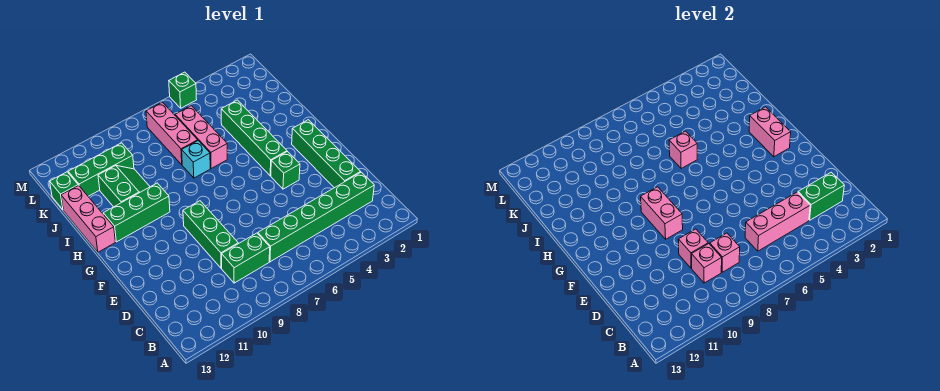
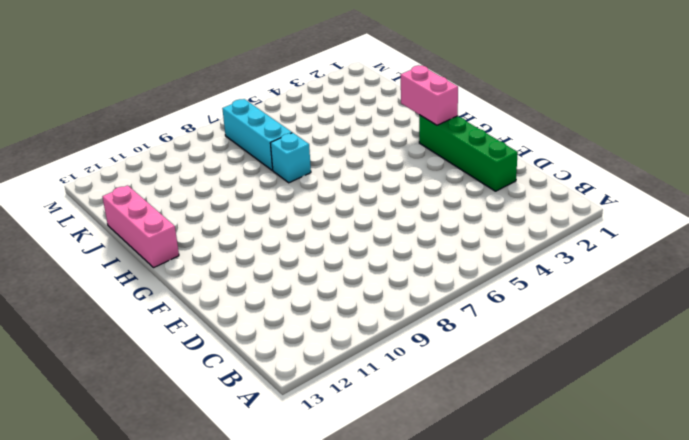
cyan brick J7:L7 level 1 -> pink brick J7:L7 level 1
none -> green brick C2:C7 level 1
none -> green brick C8:C9 level 1
none -> green brick D9:F9 level 1

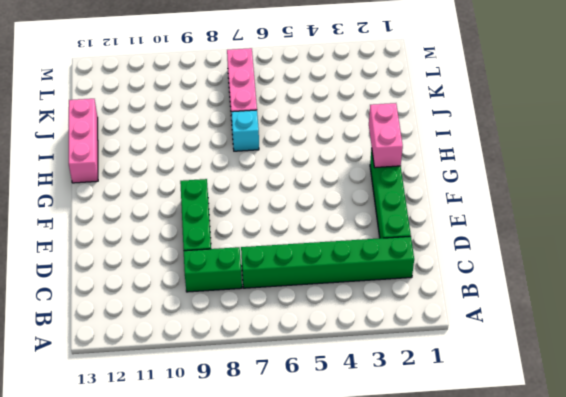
none -> green brick F4 level 1
none -> green brick G4:J4 level 1
none -> green brick H10:H12 level 1

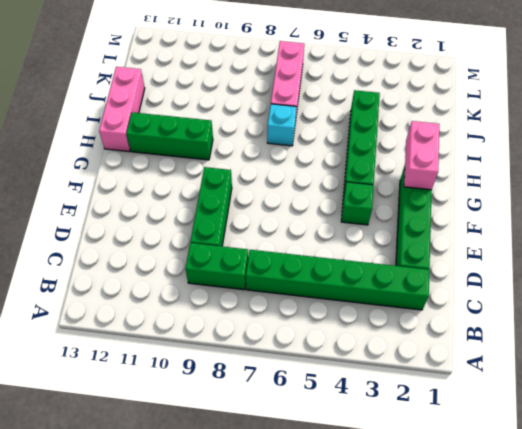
none -> pink brick I6:K6 level 1
none -> green slope I10:J11 level 1 top 11
none -> green brick K10:K12 level 1

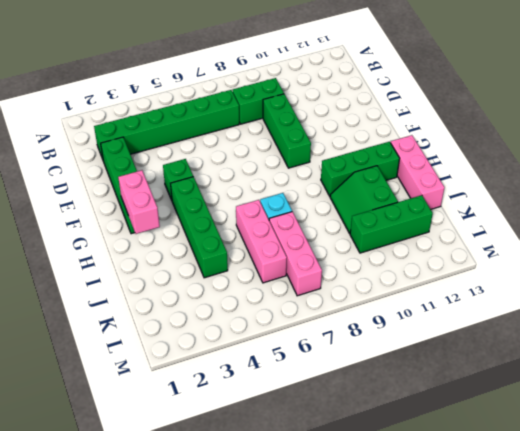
none -> green brick K13 level 1
none -> green brick M5 level 1
none -> green brick C2:C3 level 2

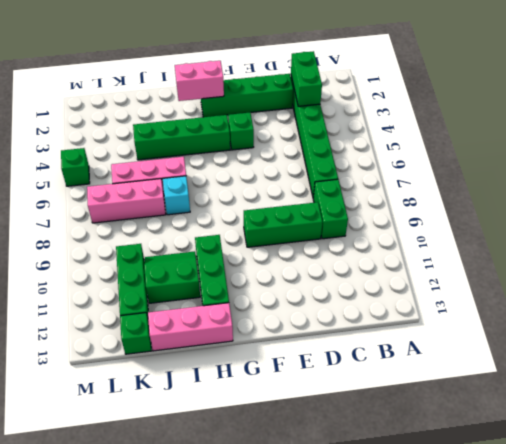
none -> pink brick C4:C6 level 2
none -> pink brick C8 level 2
none -> pink brick C9 level 2

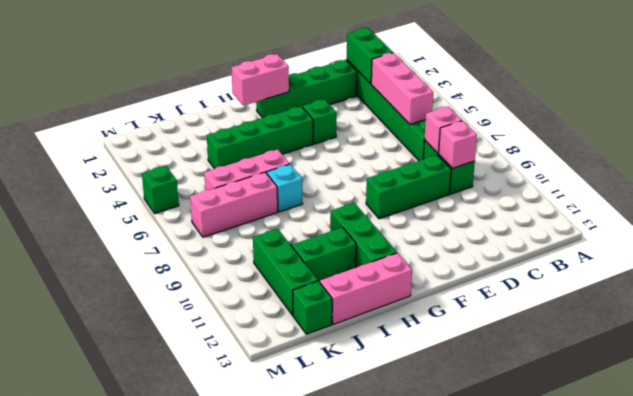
none -> pink brick D9 level 2
none -> pink brick F9:G9 level 2
none -> pink brick I6 level 2

